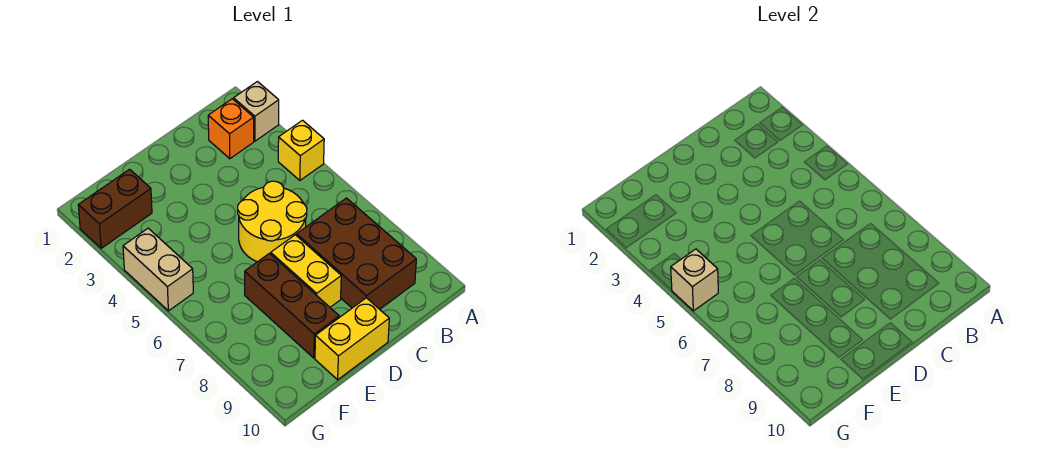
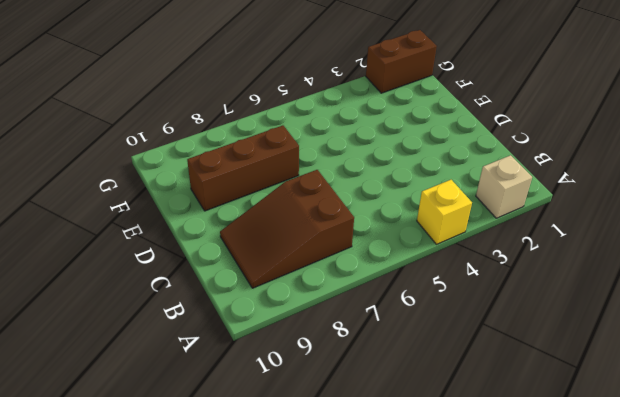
brown slope B7:C9 level 1 top 7 -> brown brick B7:C9 level 1
brown brick G1:G2 level 1 -> brown brick F2:G2 level 1
none -> orange brick B2 level 1
none -> yellow round brick C5:D6 level 1

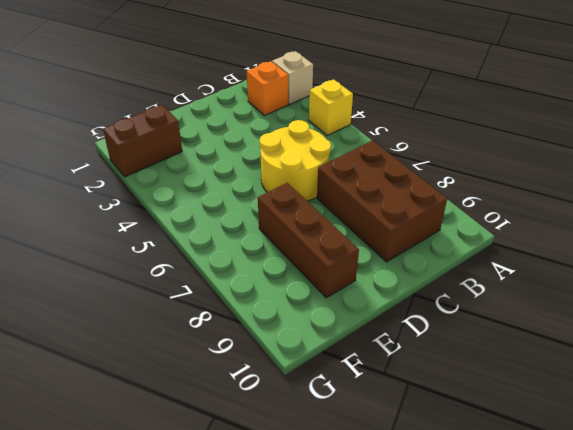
none -> yellow brick D7:D8 level 1
none -> yellow brick D10:E10 level 1

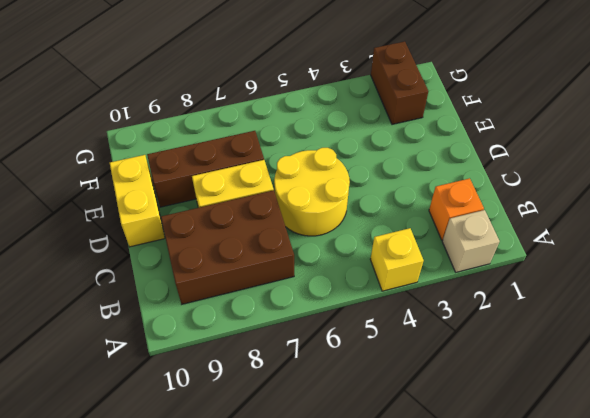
none -> tan brick G4:G5 level 1
none -> tan brick G5 level 2

